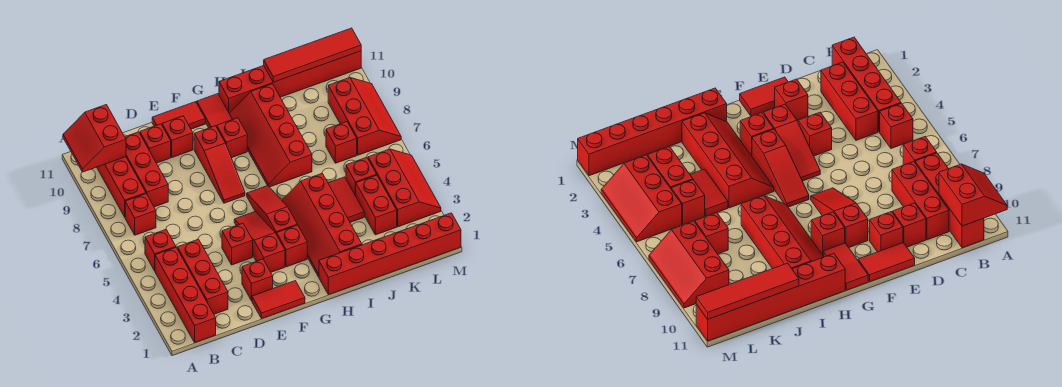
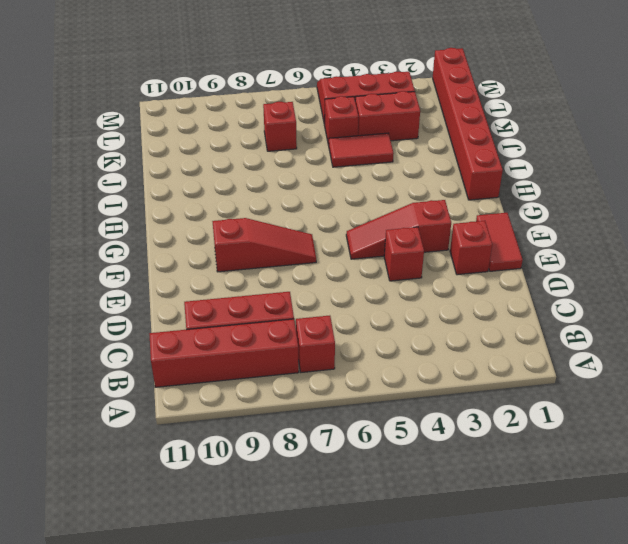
none -> red brick B1:B4 level 1
none -> red brick B5 level 1
none -> red brick C2:C4 level 1
none -> red brick D10 level 1

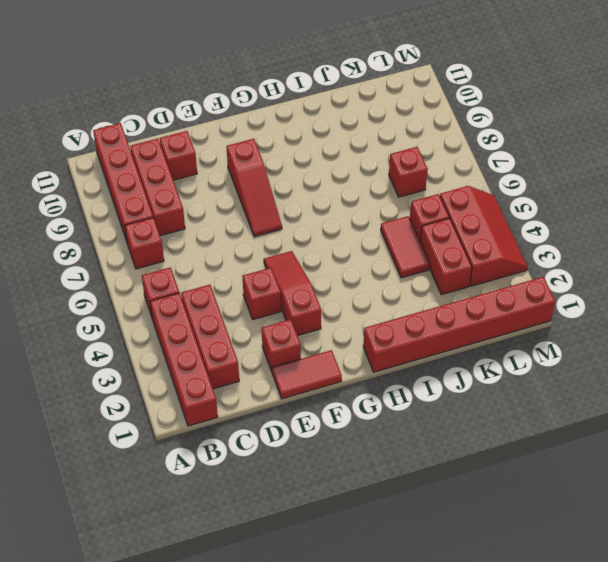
none -> red brick E10 level 1
none -> red tile E11:F11 level 1
none -> red brick G3 level 1
none -> red slope G4:G6 level 1 top 4

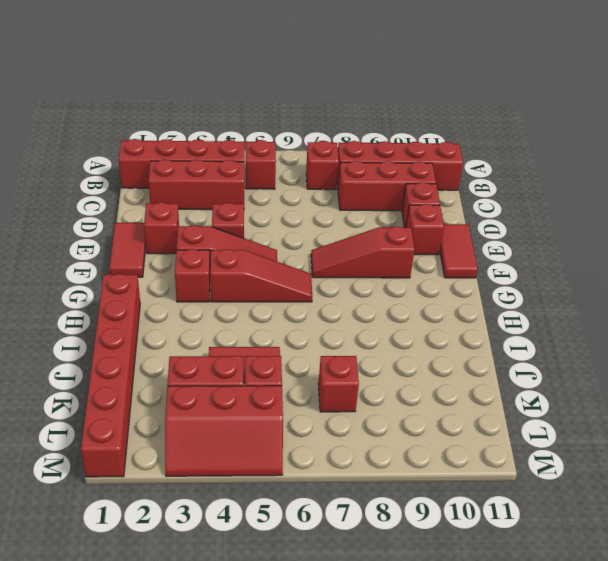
none -> red brick G9 level 1
none -> red tile G10:G11 level 1
none -> red slope H2:I5 level 1 top I
none -> red slope H7:I10 level 1 top I

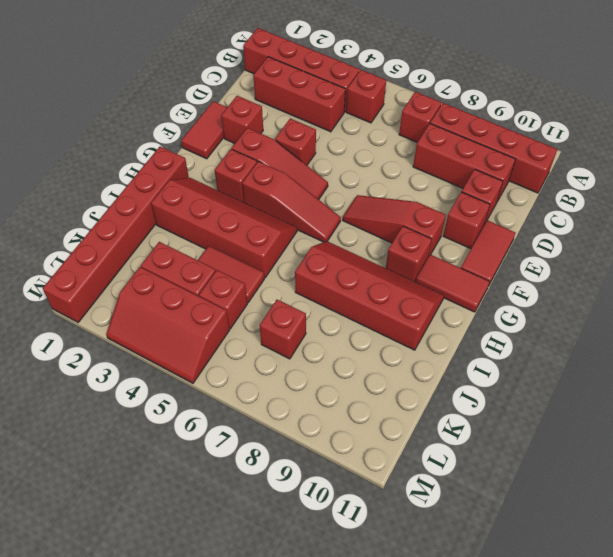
none -> red brick H11:M11 level 1
none -> red slope L7:M9 level 1 top L
none -> red slope A10:B11 level 2 top B
none -> red tile J11:M11 level 2

